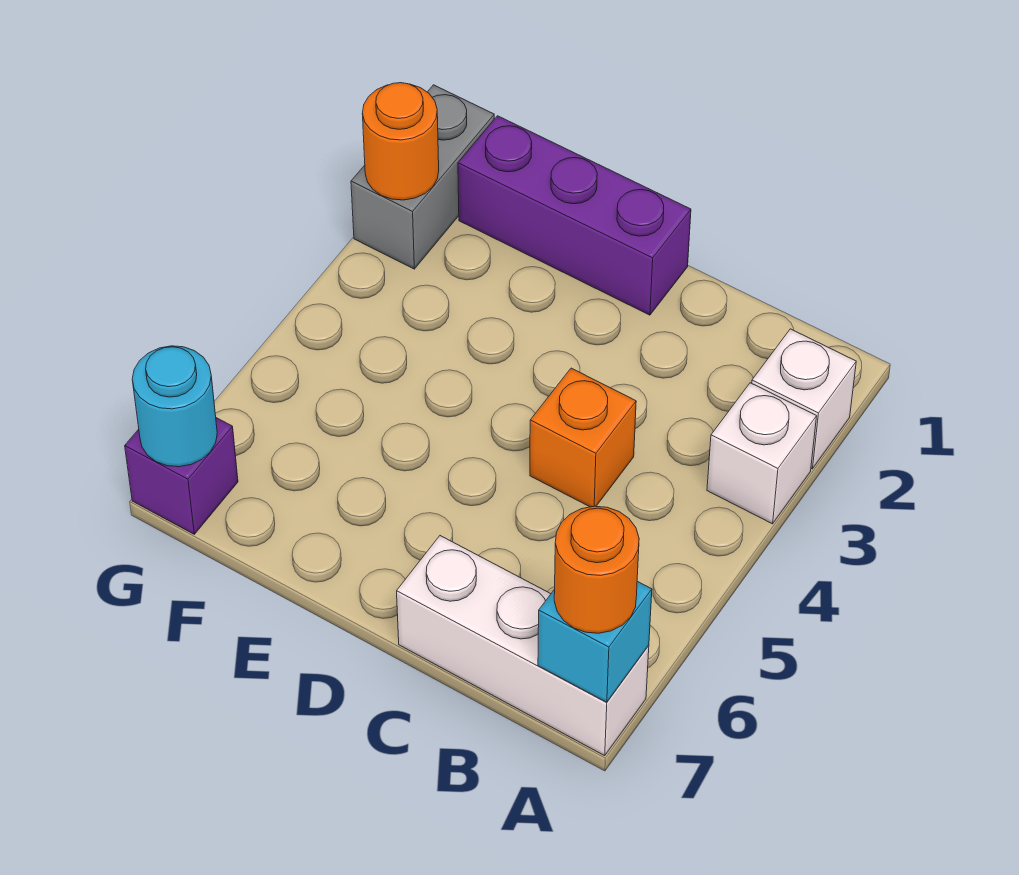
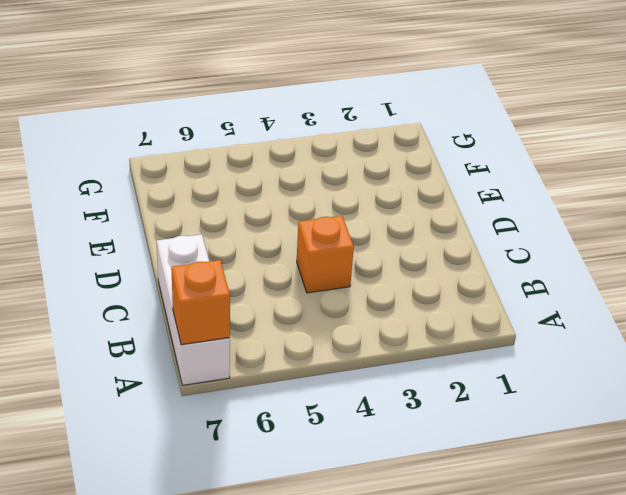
orange brick A7 level 2 -> cyan brick A7 level 2
none -> white brick A2 level 1
none -> white brick A3 level 1

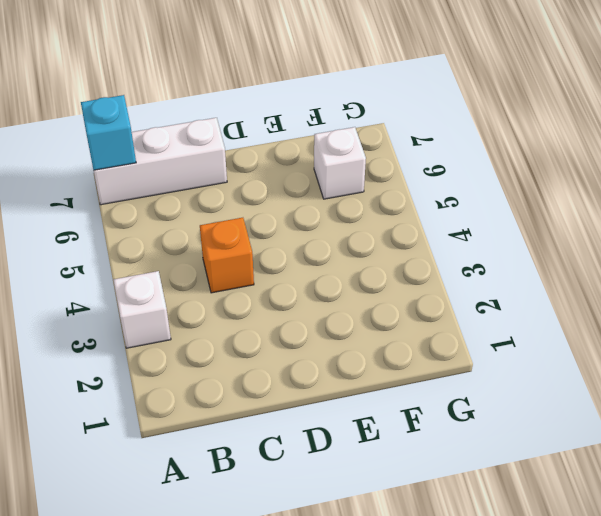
white brick F6 level 1 -> white brick A2 level 1
none -> purple brick D1:F1 level 1
none -> grey brick G1:G2 level 1

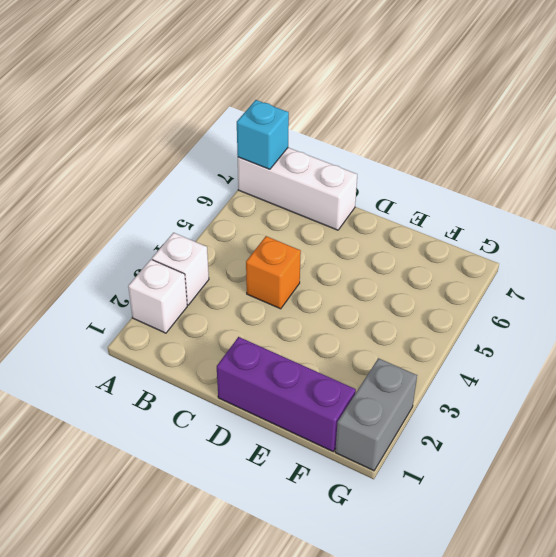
none -> purple brick G7 level 1
none -> orange round brick G2 level 2

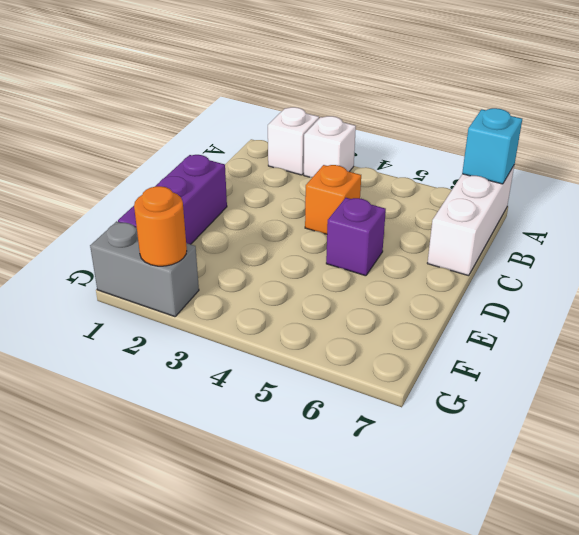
purple brick D5 level 1 -> purple brick G7 level 1
none -> cyan round brick G7 level 2
none -> orange round brick A7 level 3

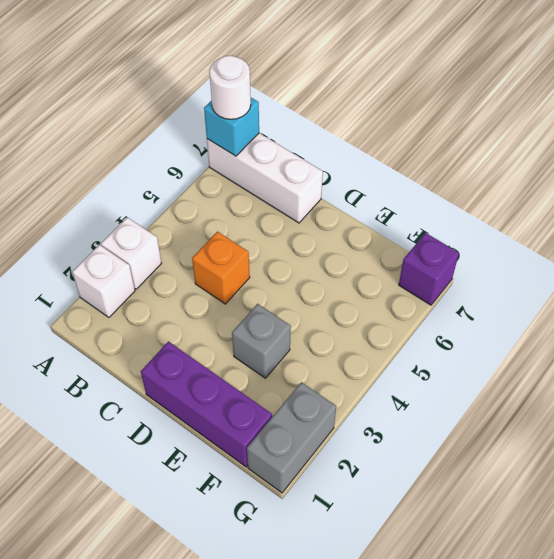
white round brick A7 level 3 -> orange round brick A7 level 3
grey brick E3 level 1 -> none
none -> orange round brick G2 level 2
none -> cyan round brick G7 level 2

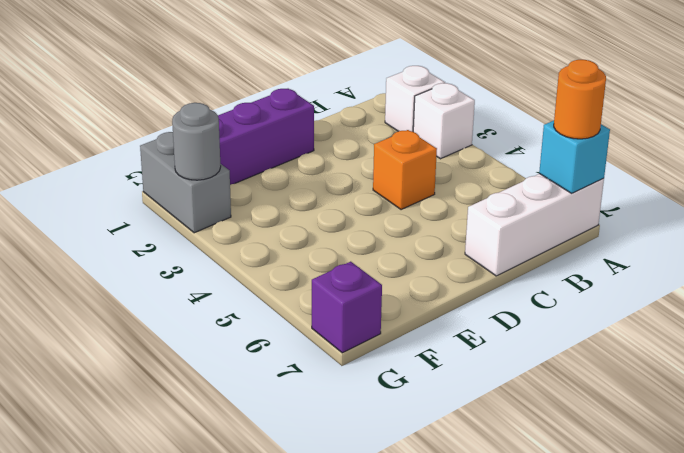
grey round brick G2 level 2 -> orange round brick G2 level 2
none -> cyan round brick G7 level 2

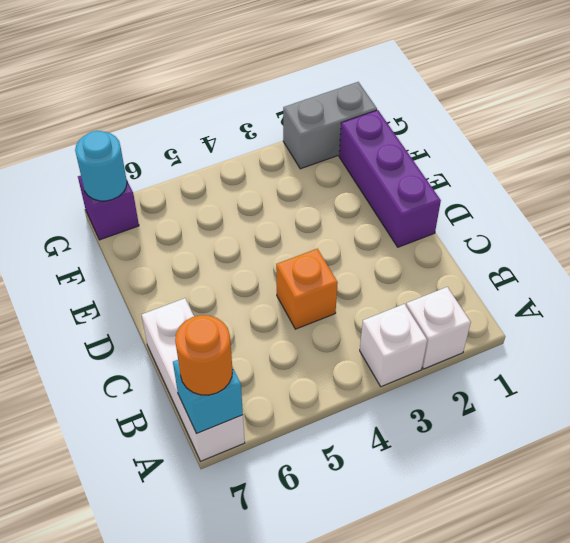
none -> orange round brick G2 level 2

